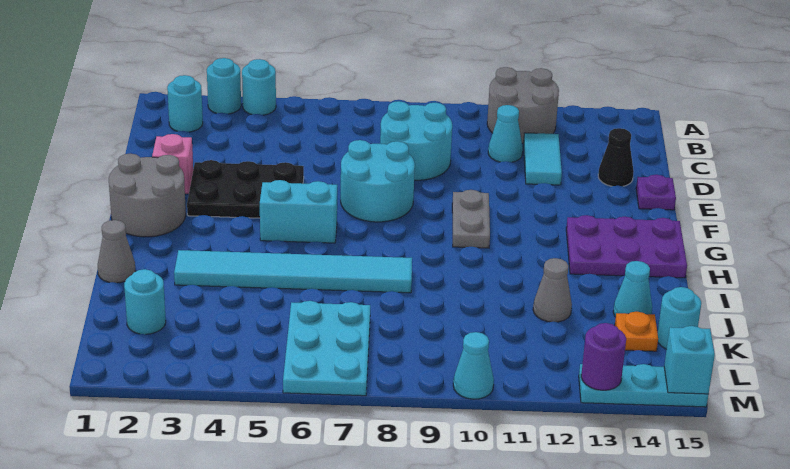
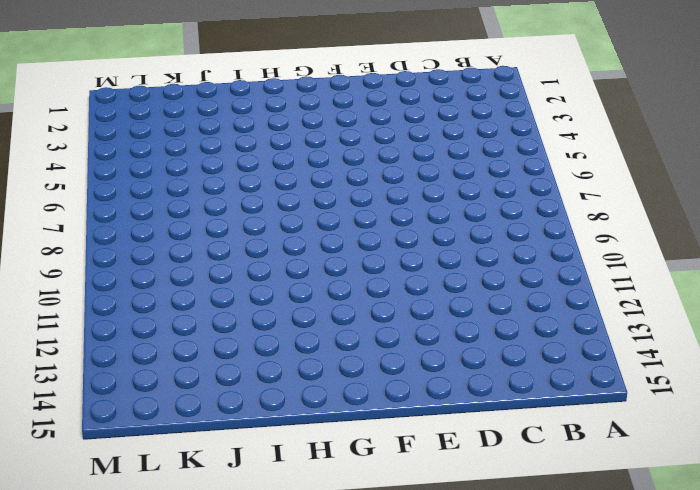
none -> cyan round brick A3 level 1
none -> cyan round brick A4 level 1
none -> grey round brick A11:B12 level 1

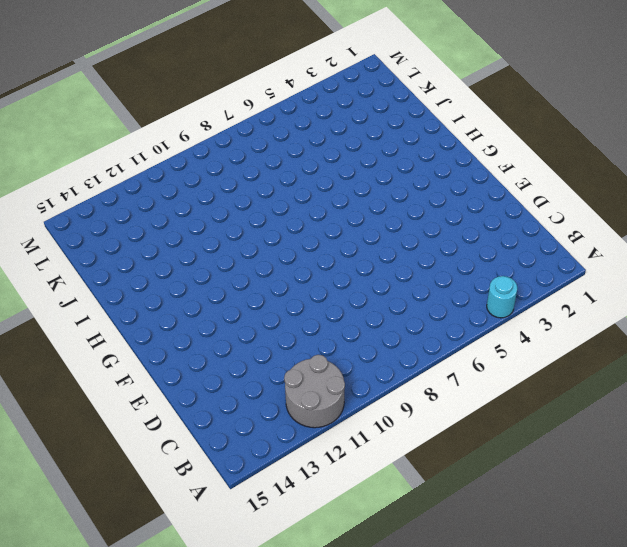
none -> cyan round brick A3 level 1
none -> cyan round brick B2 level 1
none -> cyan round brick C8:D9 level 1

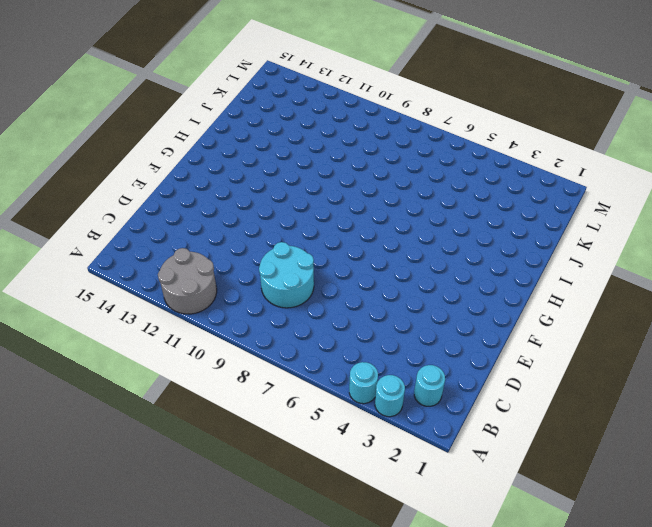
none -> cyan cone C11 level 1
none -> cyan tile C12:D12 level 1
none -> black cone D14 level 1

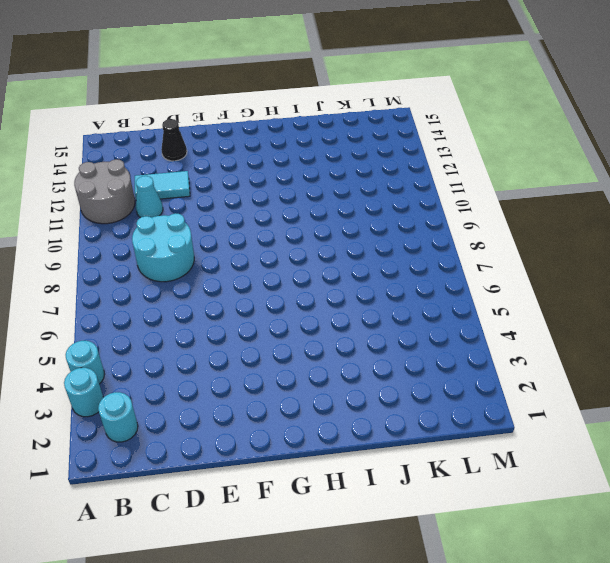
none -> pink brick E2 level 1
none -> black plate E3:F5 level 1
none -> cyan round brick E7:F8 level 1

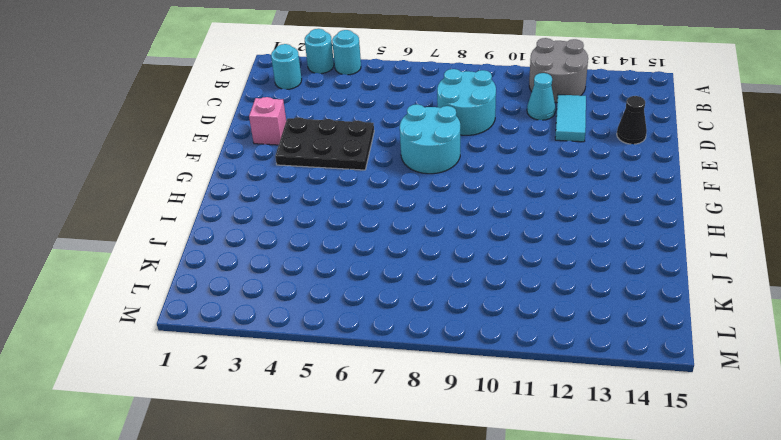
none -> purple plate E15 level 1
none -> grey round brick F1:G2 level 1
none -> grey plate F10:G10 level 1

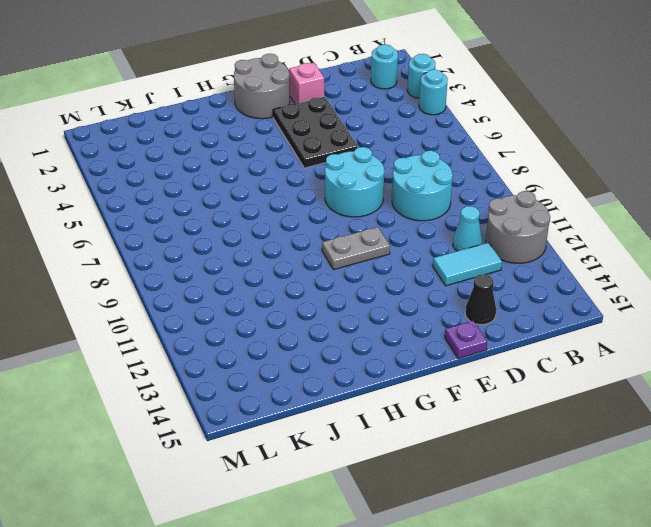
none -> cyan brick G5:G6 level 1
none -> purple plate G13:H15 level 1
none -> grey cone I1 level 1

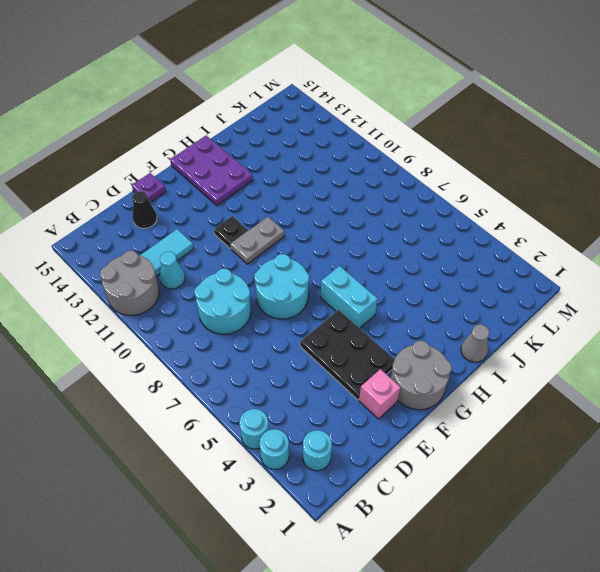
black plate F11 level 1 -> none
none -> cyan tile I3:I8 level 1
none -> grey cone J12 level 1
none -> cyan cone J14 level 1

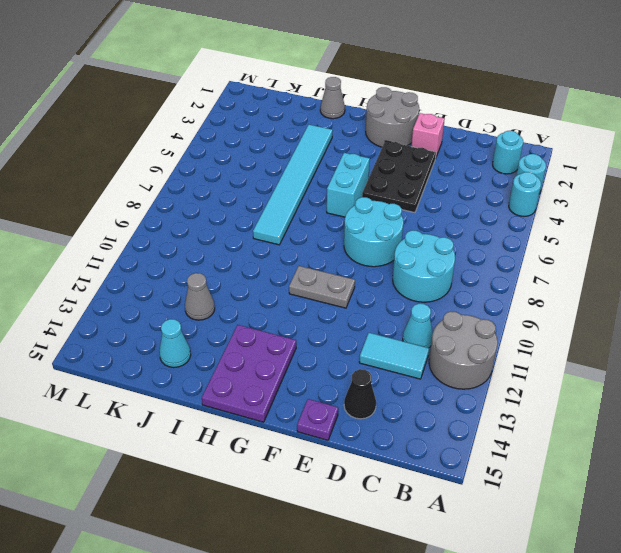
none -> cyan round brick K2 level 1
none -> cyan plate K6:M7 level 1
none -> orange plate K14 level 1

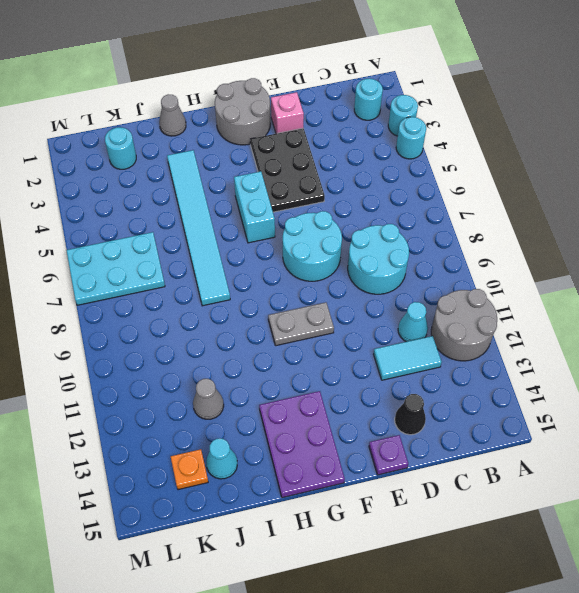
none -> cyan round brick K15 level 1
none -> cyan cone M10 level 1
none -> cyan plate M13:M15 level 1

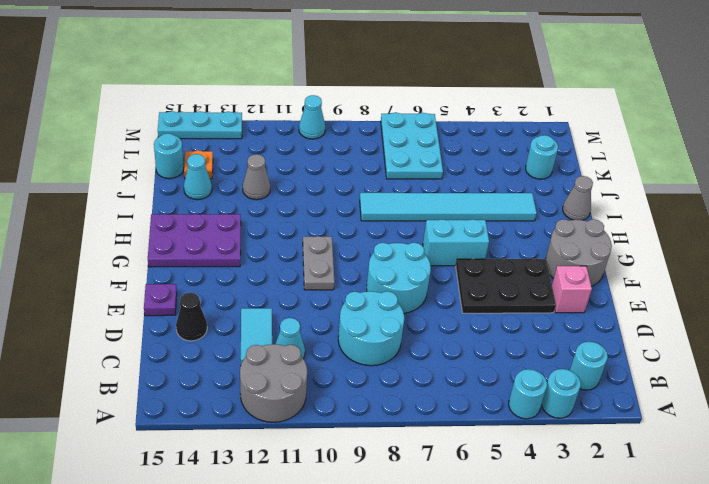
none -> purple round brick M13 level 2
none -> cyan brick M15 level 2

